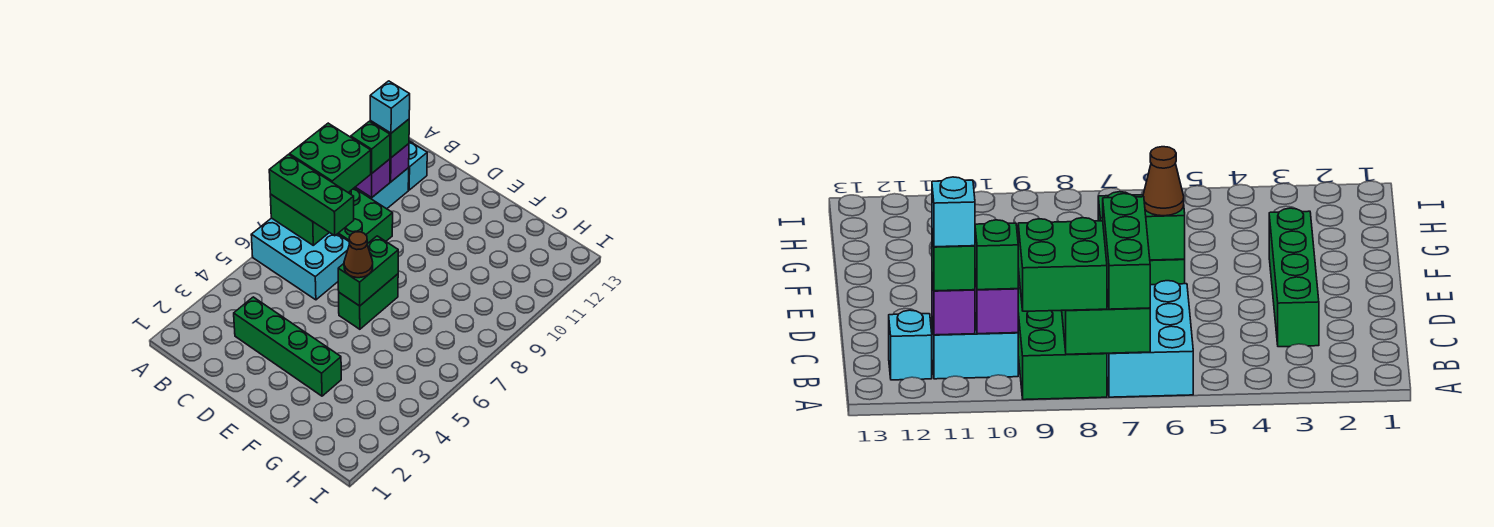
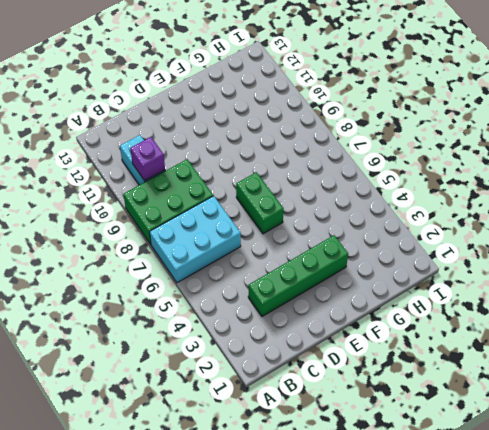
none -> cyan brick B12 level 1
none -> green brick A7:B8 level 2
none -> purple brick B11 level 2

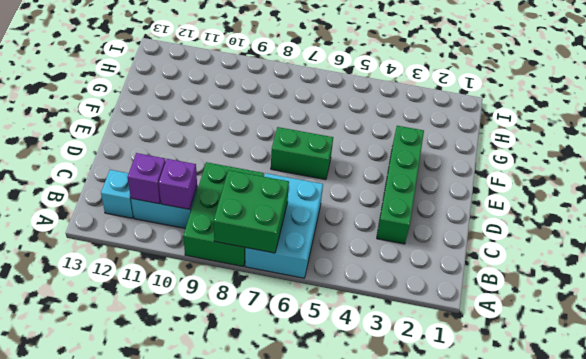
none -> green brick E6:E7 level 2
none -> green brick A7:C7 level 3
none -> green brick A8:B9 level 3

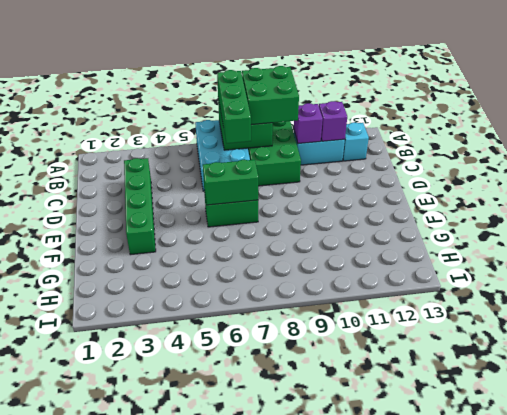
none -> green brick B10 level 3
none -> green brick B11 level 3
none -> brown cone E6 level 3

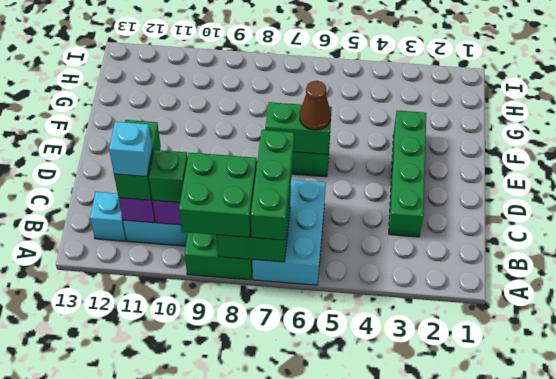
green brick B11:C11 level 3 -> green brick B11 level 3

